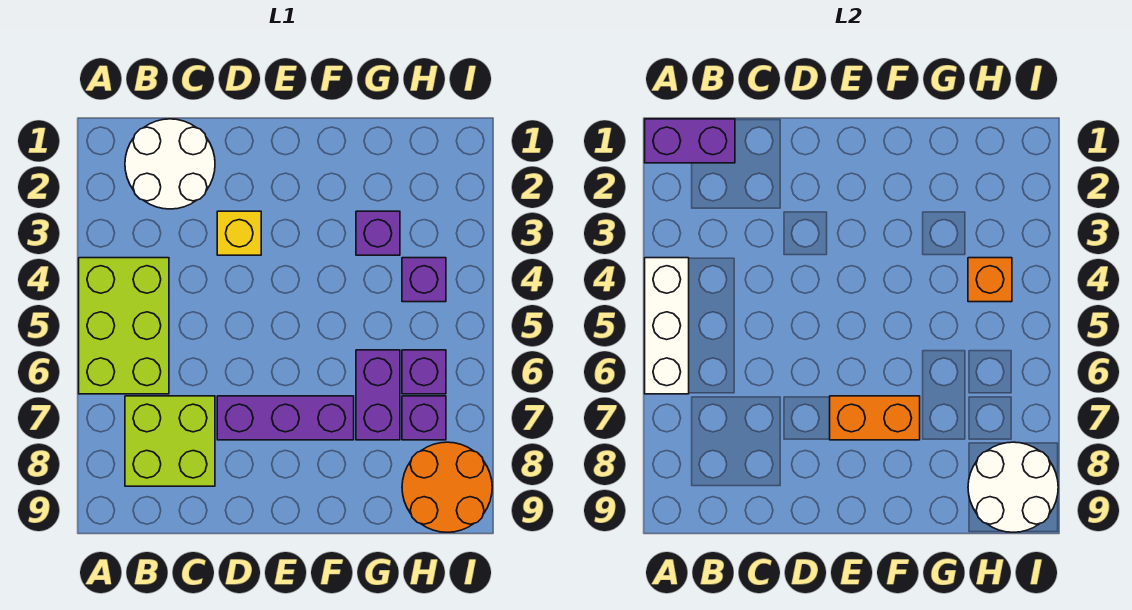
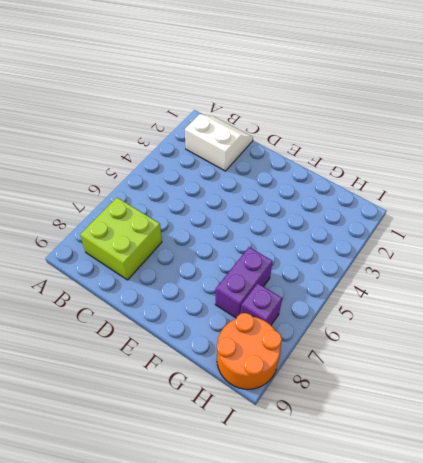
white slope B1:C2 level 1 top 2 -> white round brick B1:C2 level 1
none -> lime brick A4:B6 level 1
none -> yellow brick D3 level 1
none -> purple brick D7:F7 level 1

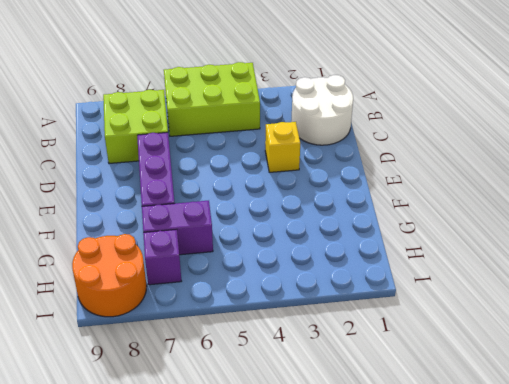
none -> purple brick G3 level 1
none -> purple brick H4 level 1
none -> purple brick H6 level 1

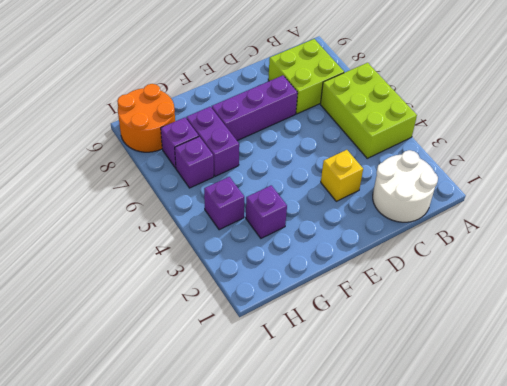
none -> purple brick A1:B1 level 2
none -> white brick A4:A6 level 2
none -> orange brick E7:F7 level 2

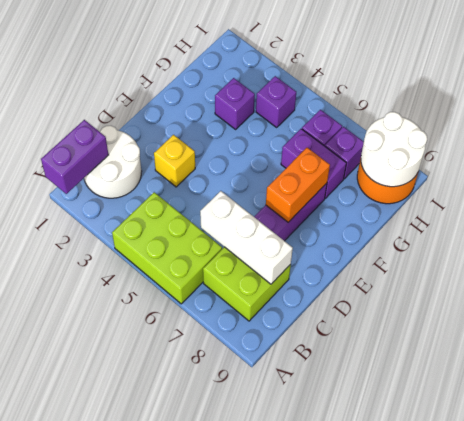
white brick C6:C8 level 2 -> white brick A4:A6 level 2
none -> orange brick H4 level 2

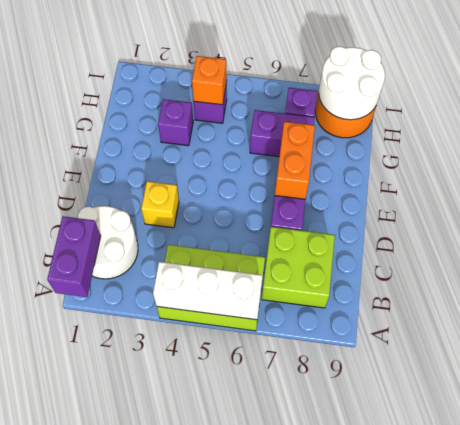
none -> purple brick H6 level 1

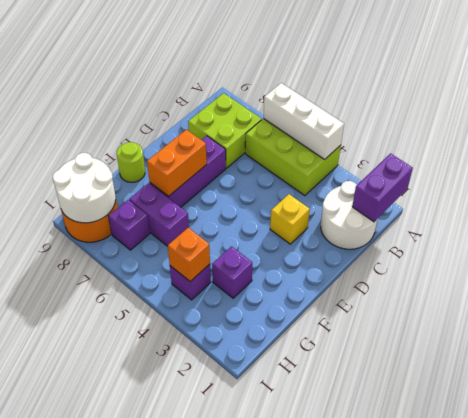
lime round brick F9 level 1 -> none
none -> purple brick H6 level 1

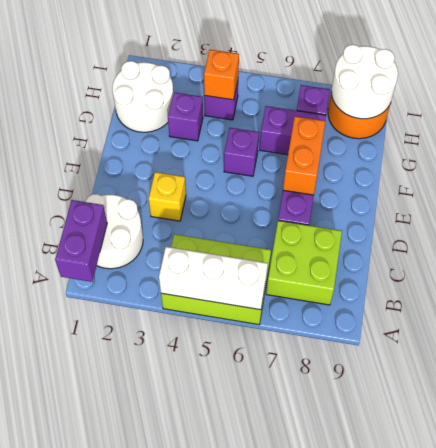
purple brick F5 level 1 -> purple brick H6 level 1
white round brick G1:H2 level 1 -> none

